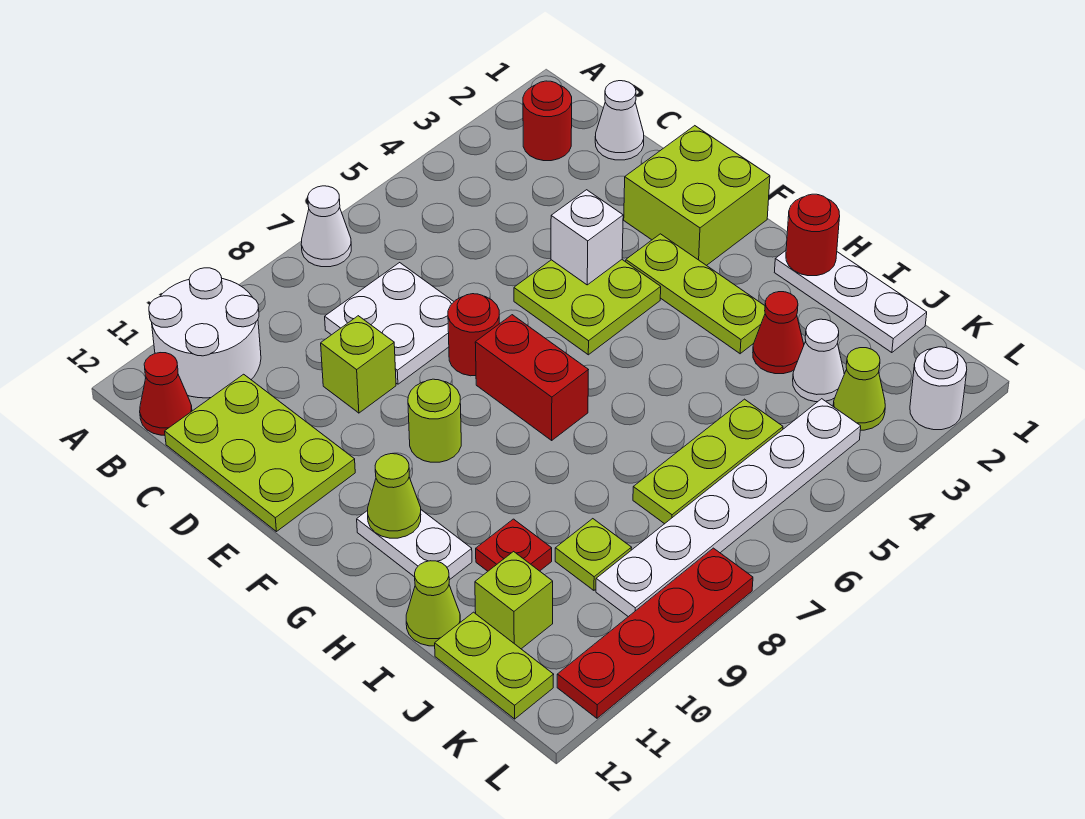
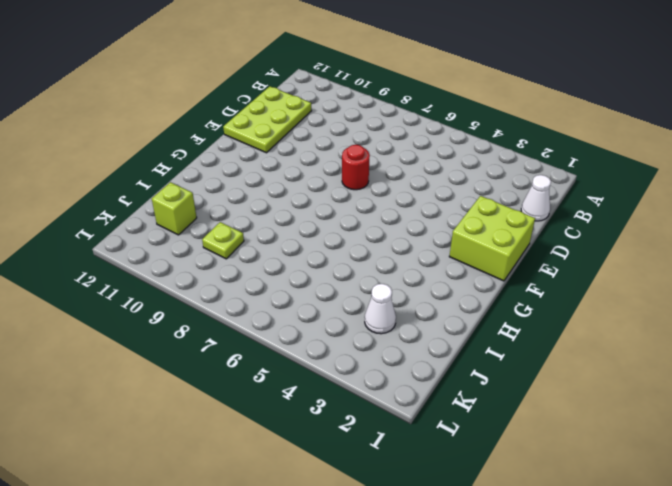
none -> white cone A7 level 1
none -> white round brick A10:B11 level 1
none -> red round brick B2 level 1
none -> red cone B12 level 1

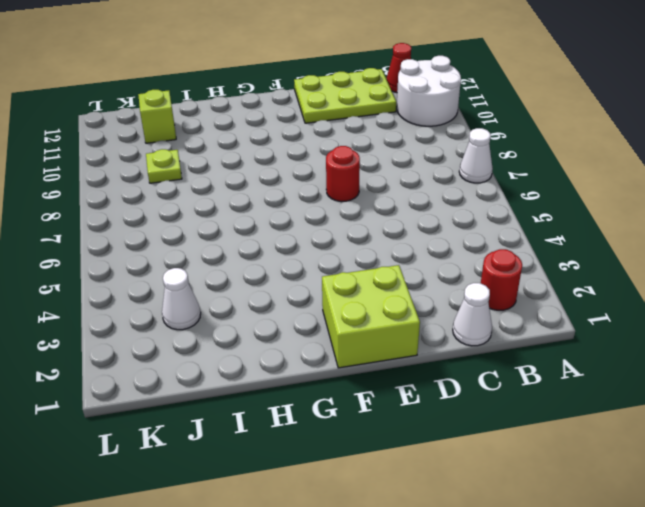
none -> white plate C7:D8 level 1
none -> lime brick D9 level 1
none -> lime plate E4:F5 level 1
none -> lime plate F3:H3 level 1

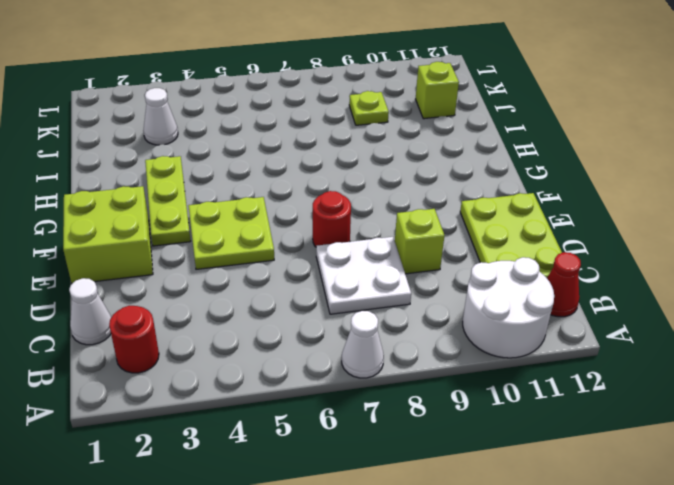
none -> red brick F7:G7 level 1
none -> lime round brick F9 level 1
none -> white plate G11:H11 level 1
none -> white plate H1:J1 level 1

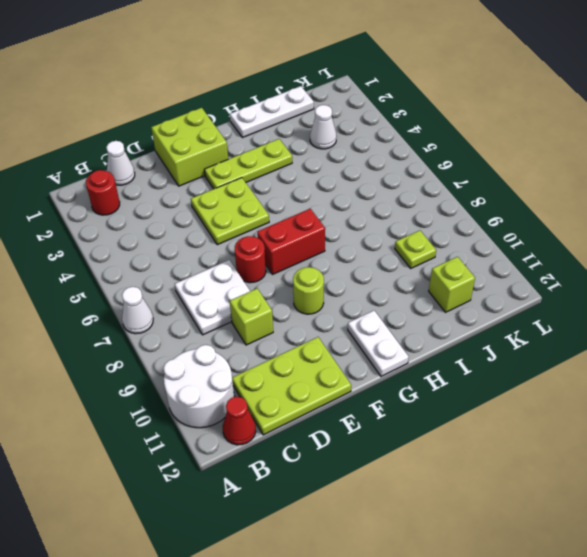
white plate G11:G12 level 1 -> white plate G11:H11 level 1
none -> red cone I3 level 1
none -> red plate I10 level 1
none -> lime cone I12 level 1
none -> lime plate J5:J7 level 1

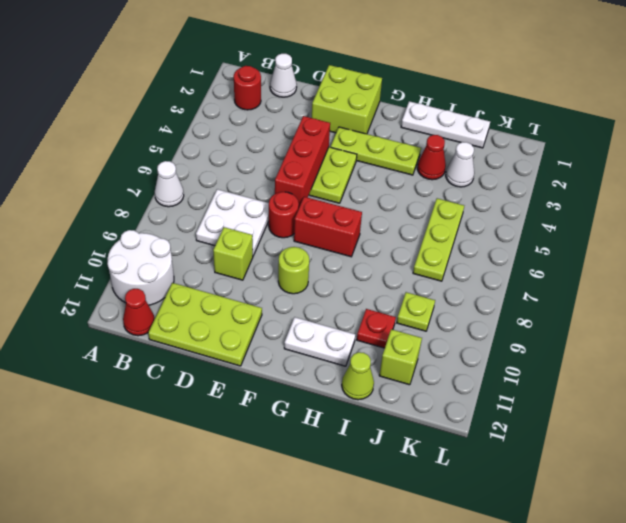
red brick E4:E6 level 2 -> white brick E4 level 2
none -> lime plate J12:K12 level 1
none -> lime cone K3 level 1
none -> white plate K4:K9 level 1
none -> white round brick L2 level 1

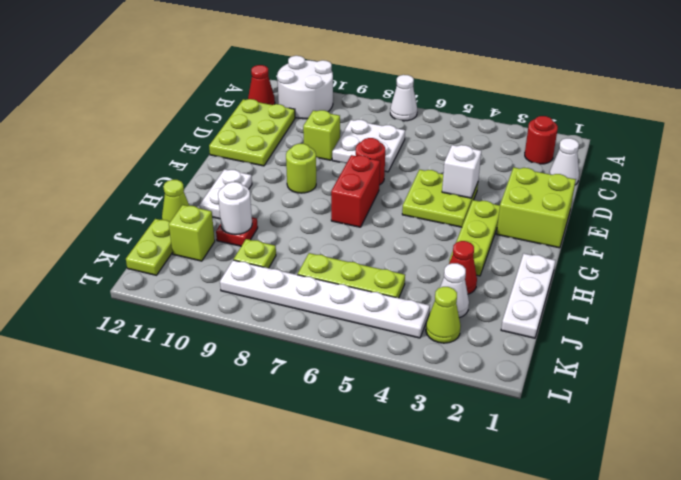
white round brick I10 level 2 -> white round brick L2 level 1
none -> red plate L8:L11 level 1
none -> lime cone G11 level 2
none -> red round brick H1 level 2

